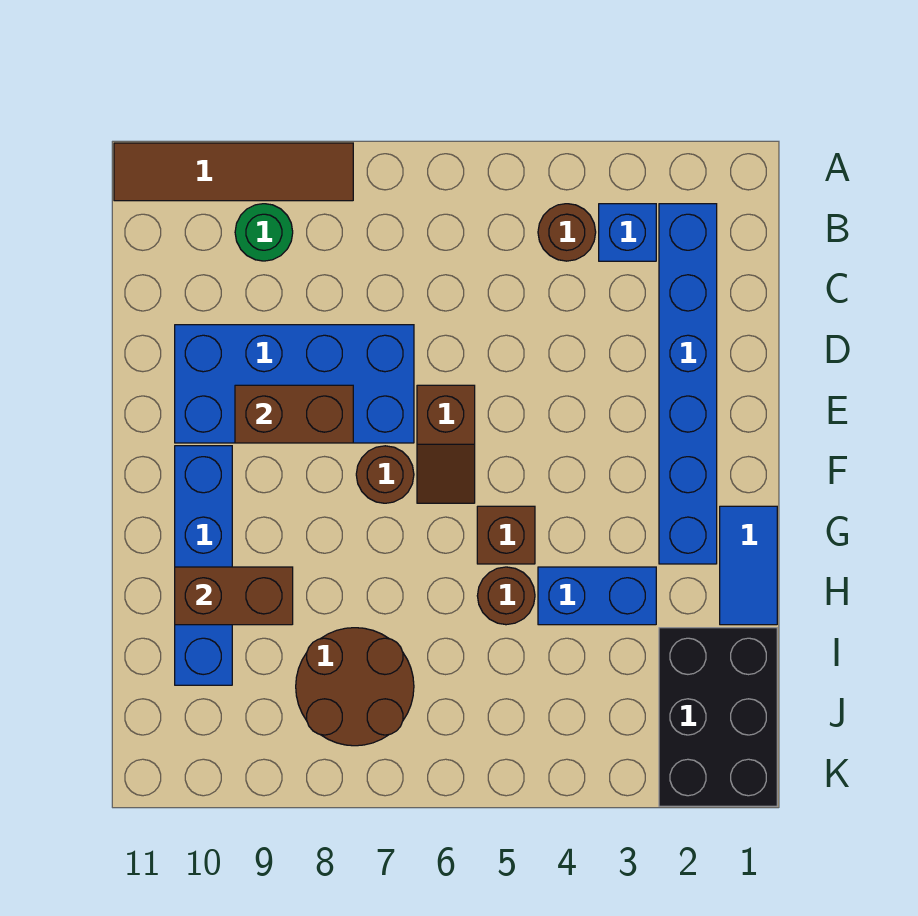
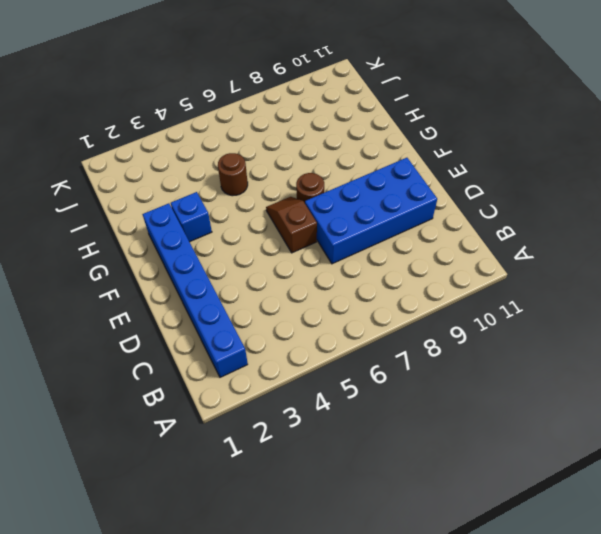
blue brick G3 level 1 -> blue brick B3 level 1
none -> brown tile A8:A11 level 1
none -> brown round brick B4 level 1
none -> green round brick B9 level 1

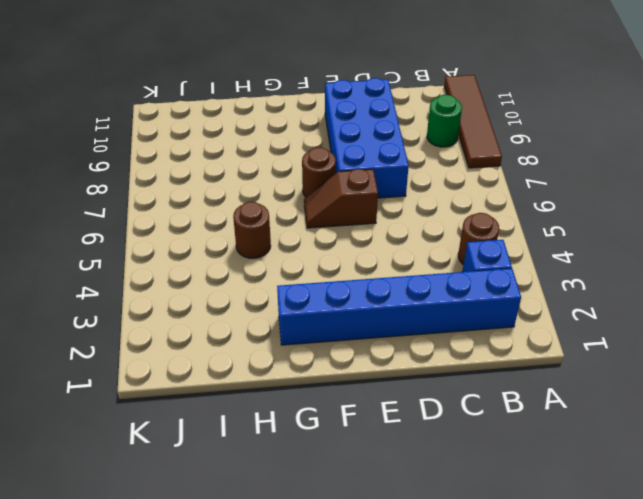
none -> blue brick F10:I10 level 1
none -> blue tile G1:H1 level 1
none -> brown brick G5 level 1

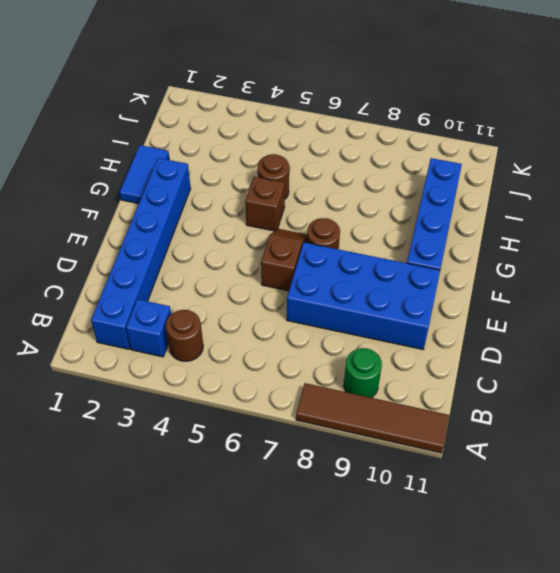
none -> blue brick H3:H4 level 1
none -> black brick I1:K2 level 1
none -> brown round brick I7:J8 level 1

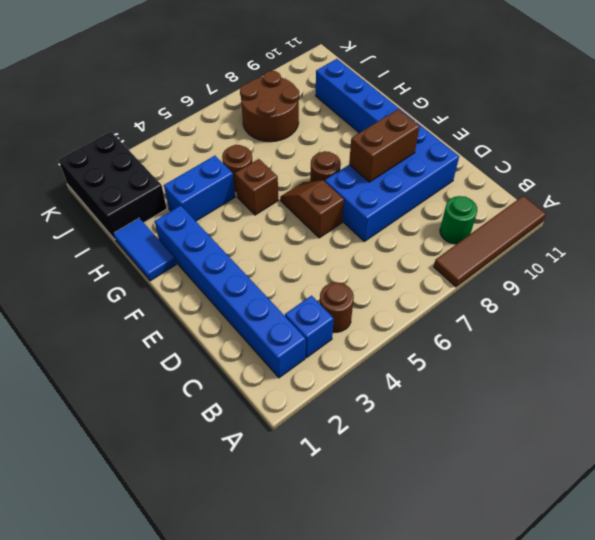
none -> brown brick H9:H10 level 2

